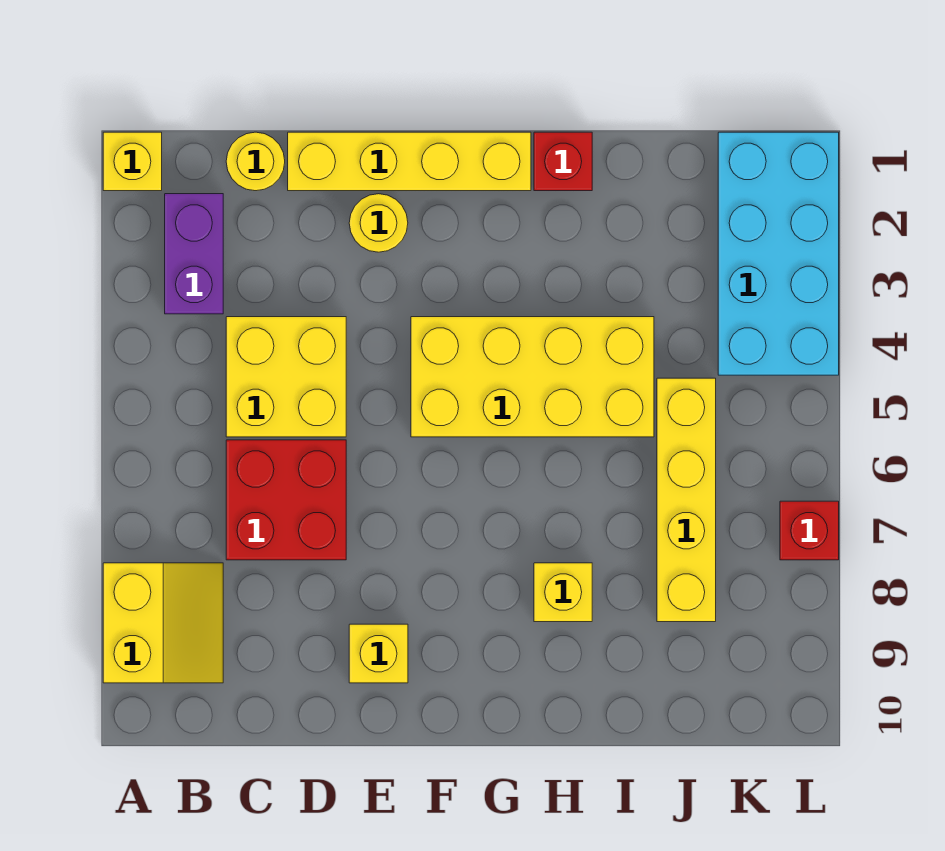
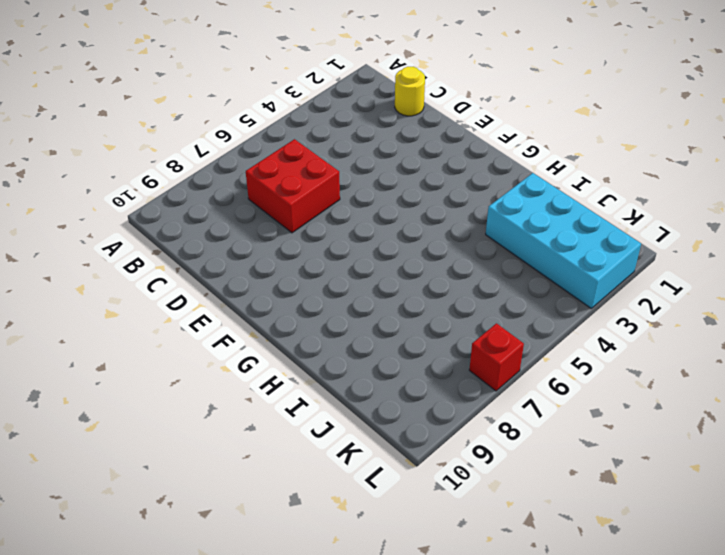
cyan brick I2:L3 level 1 -> cyan brick K1:L4 level 1
none -> yellow brick A1 level 1
none -> yellow slope A8:B9 level 1 top A
none -> purple brick B2:B3 level 1

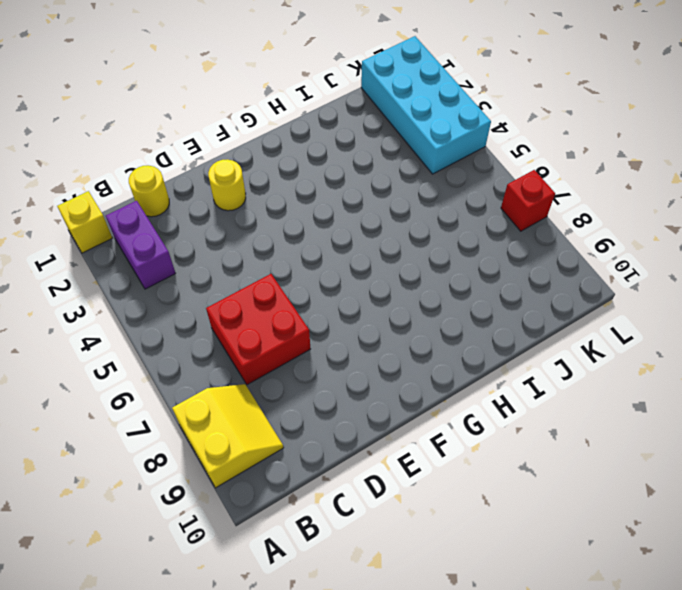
none -> yellow brick C4:D5 level 1
none -> yellow brick D1:G1 level 1
none -> yellow brick E9 level 1

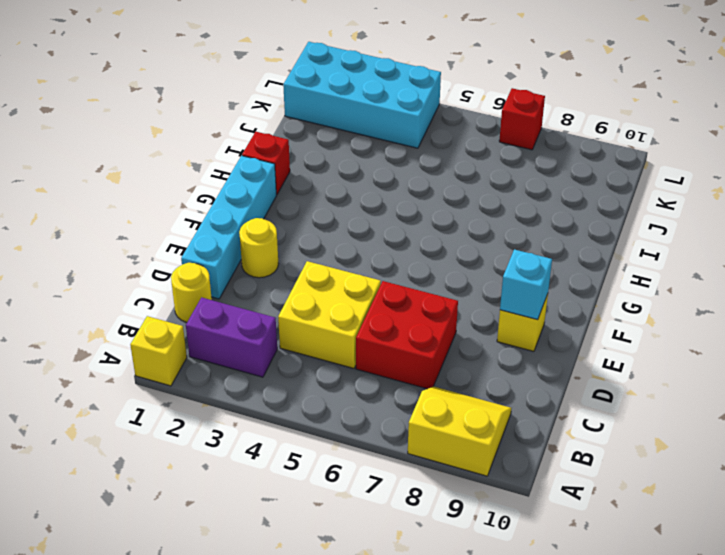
cyan brick D1:G1 level 1 -> yellow brick D1:G1 level 1
cyan brick E9 level 2 -> none
none -> yellow brick F4:I5 level 1
none -> yellow brick H8 level 1
none -> yellow brick J5:J8 level 1

